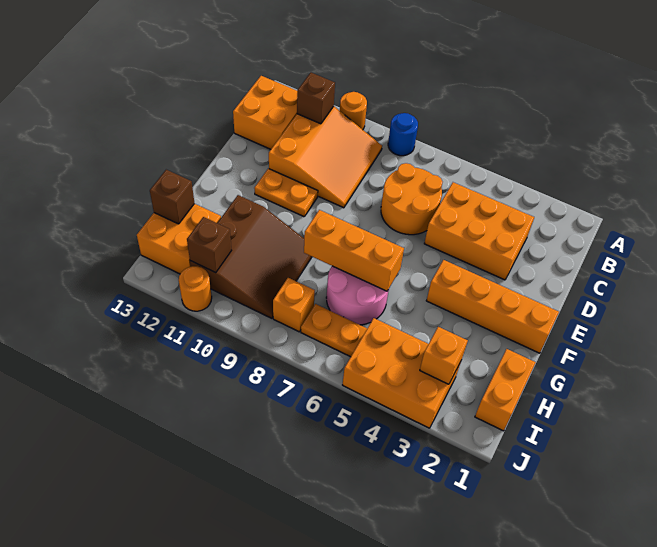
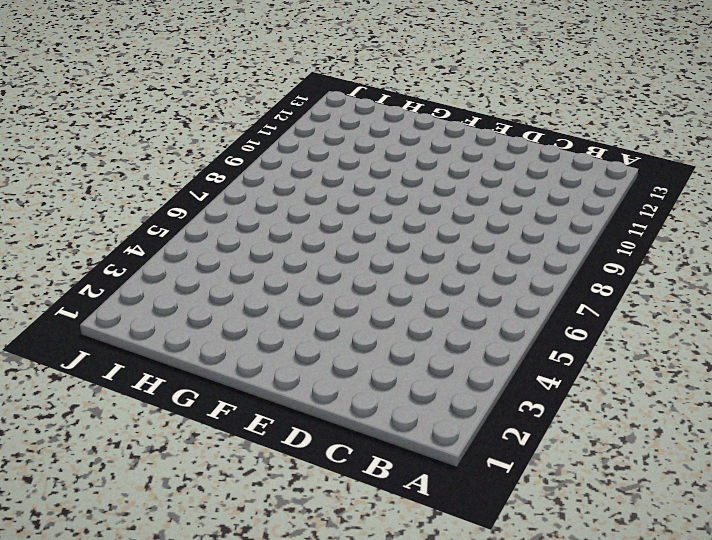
none -> blue round brick A8 level 1
none -> orange round brick A10 level 1
none -> orange slope B9:D11 level 1 top 11

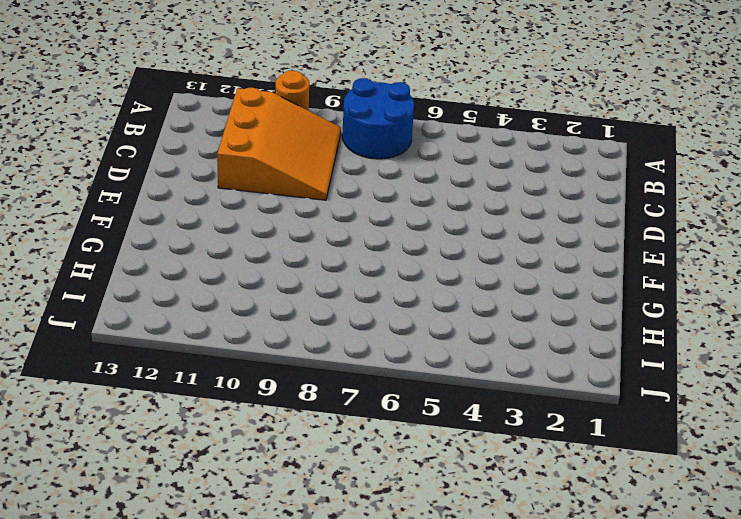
blue round brick A7:B8 level 1 -> blue round brick A8 level 1
none -> orange brick B12:C13 level 1
none -> orange brick C3:D5 level 1
none -> orange round brick C6:D7 level 1

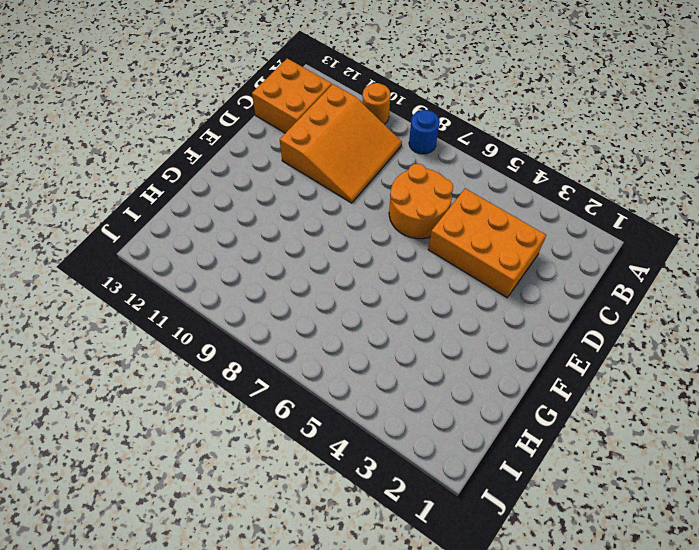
none -> orange plate E10:E11 level 1
none -> orange brick F1:F4 level 1
none -> pink round brick G6:H7 level 1

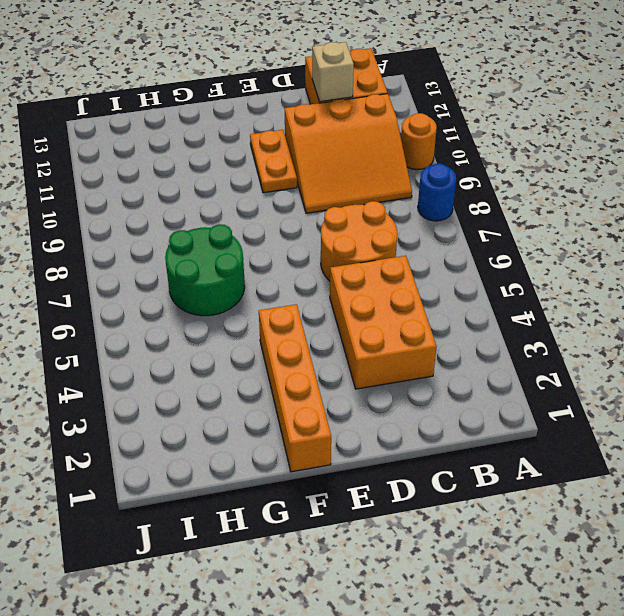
tan brick C12 level 2 -> none
green round brick G6:H7 level 1 -> pink round brick G6:H7 level 1
none -> brown slope G9:I11 level 1 top 11
none -> orange brick H1:I1 level 1
none -> orange brick H12:I13 level 1

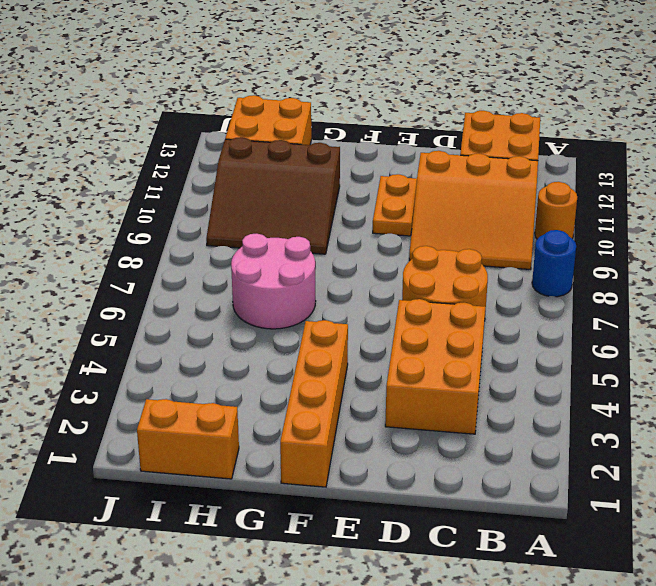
none -> orange brick I3:J5 level 1
none -> orange plate I6:I7 level 1
none -> orange brick I8 level 1

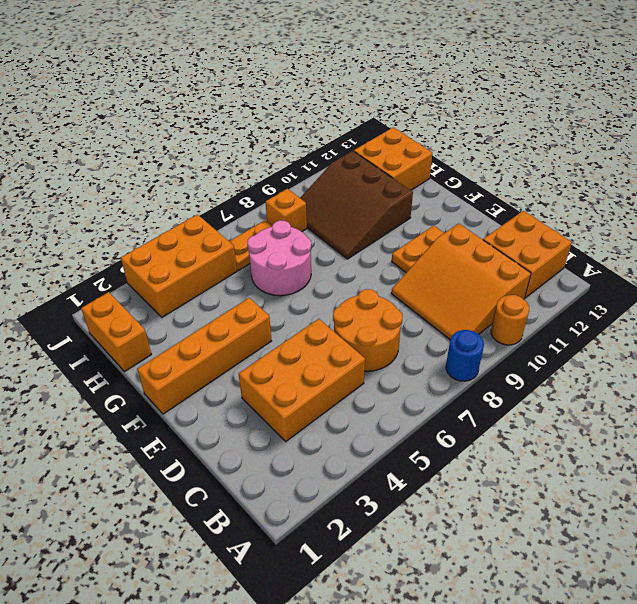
none -> orange round brick J11 level 1
none -> brown brick B11 level 2
none -> orange brick G6:G8 level 2

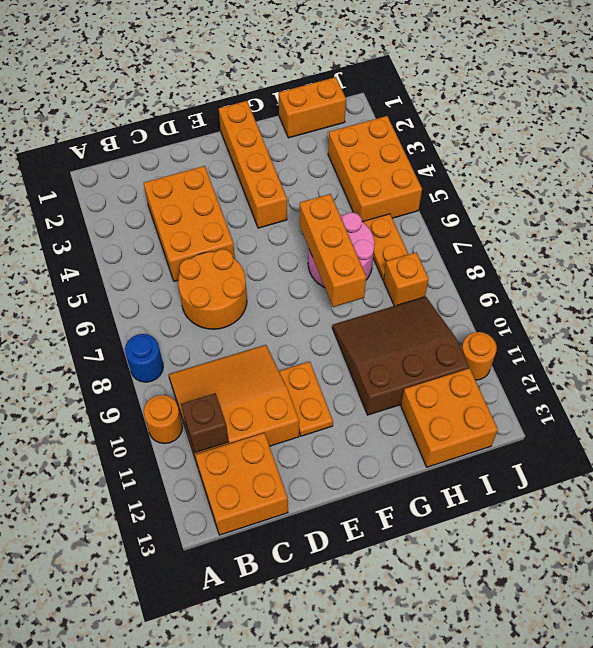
none -> brown brick H13 level 2
none -> orange brick I3 level 2
none -> brown brick I11 level 2

